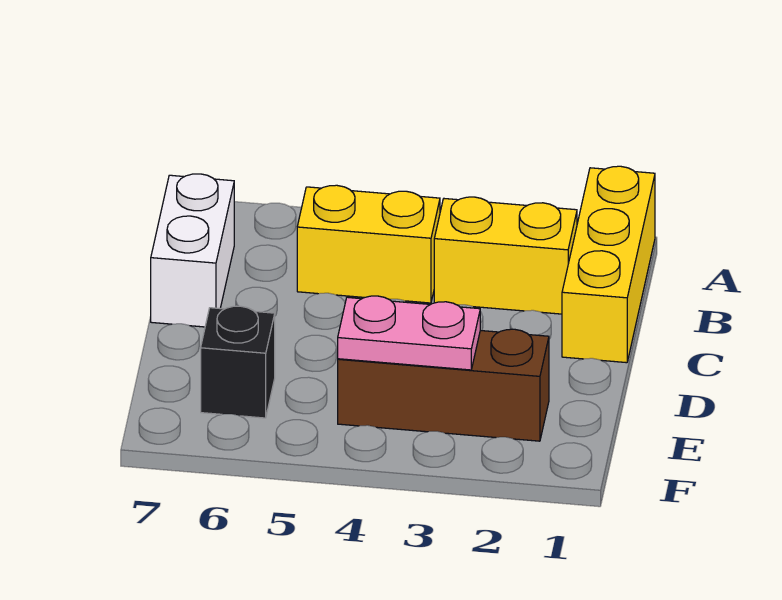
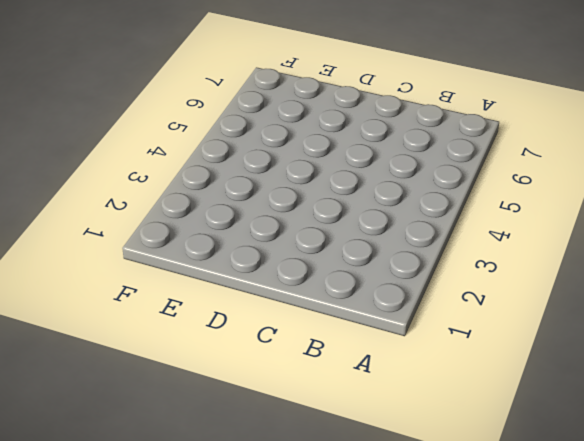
none -> yellow brick A1:C1 level 1
none -> yellow brick B2:B3 level 1

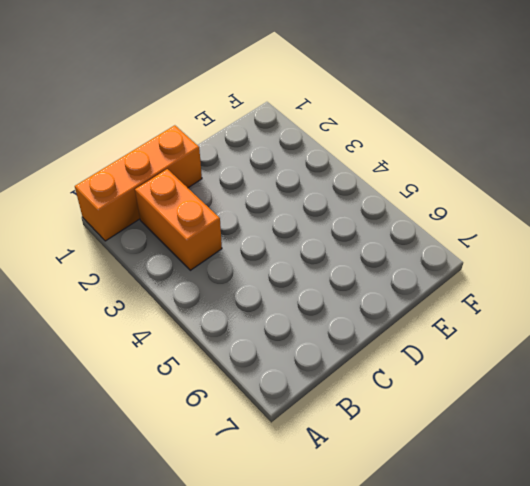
orange brick A1:C1 level 1 -> yellow brick A1:C1 level 1
orange brick B2:B3 level 1 -> yellow brick B2:B3 level 1
none -> yellow brick B4:B5 level 1
none -> white brick B7:C7 level 1

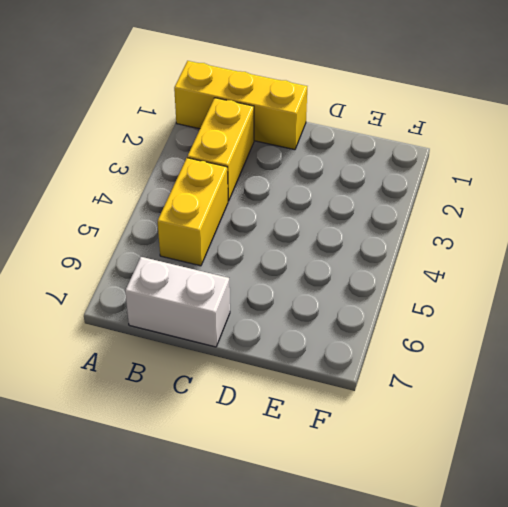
none -> brown brick E2:E4 level 1
none -> black brick E6 level 1

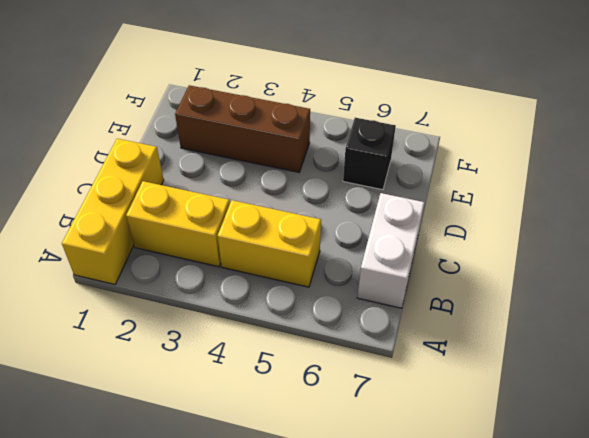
none -> pink plate E3:E4 level 2

